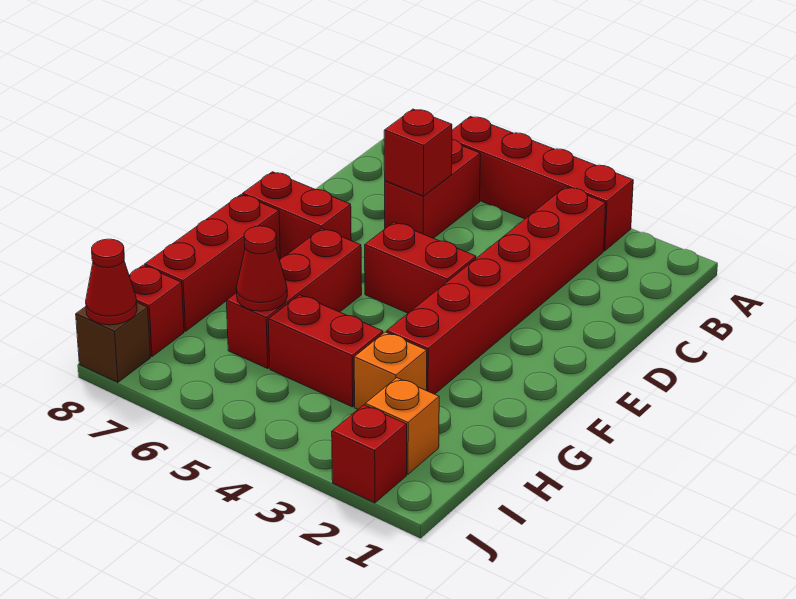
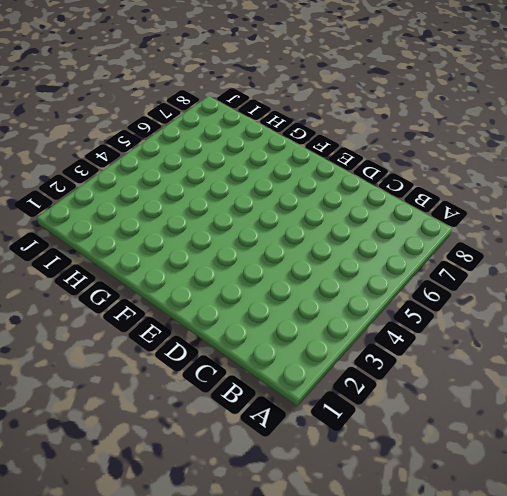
none -> red brick A3:A6 level 1
none -> red brick B3:G3 level 1
none -> red brick B6:C6 level 1

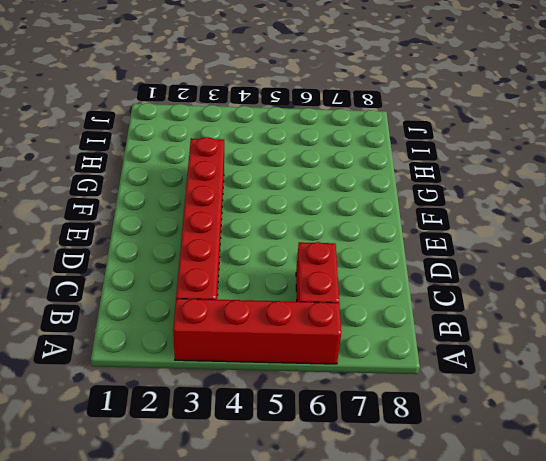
none -> red brick E4:E5 level 1
none -> red brick E7:E8 level 1
none -> red brick F6:H6 level 1

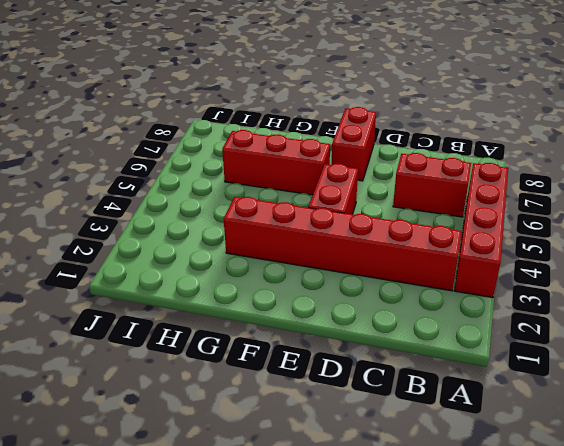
none -> red brick F8:H8 level 1
none -> orange brick H3 level 1
none -> red brick H4:H5 level 1

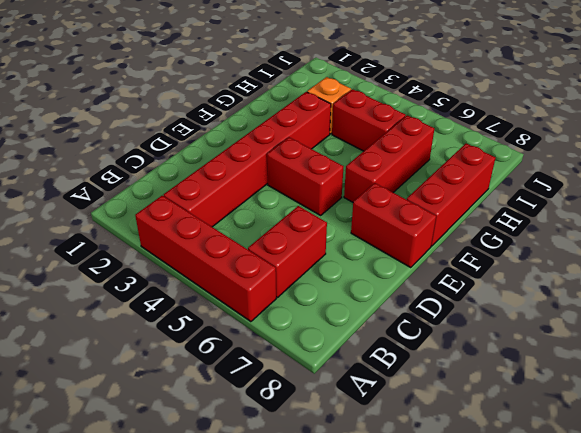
none -> orange brick I2 level 1
none -> red brick I8 level 1
none -> red brick J2 level 1

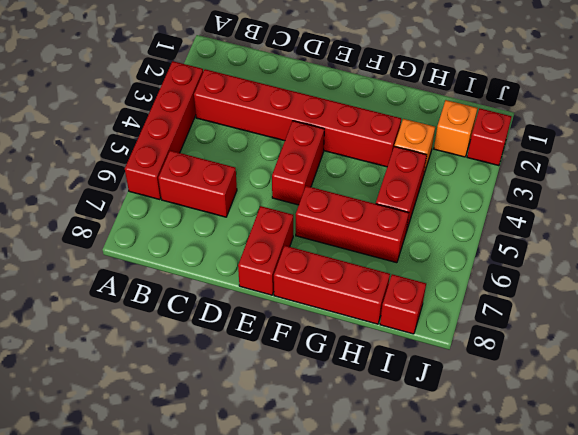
none -> brown brick J8 level 1
none -> red brick C6 level 2
none -> red cone H6 level 2

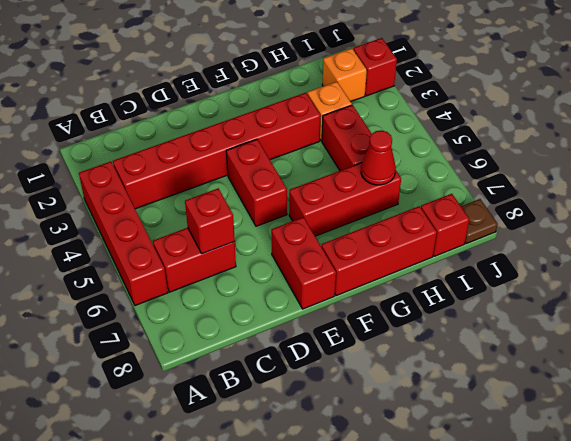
brown plate J8 level 1 -> brown brick J8 level 1
none -> red cone J8 level 2

